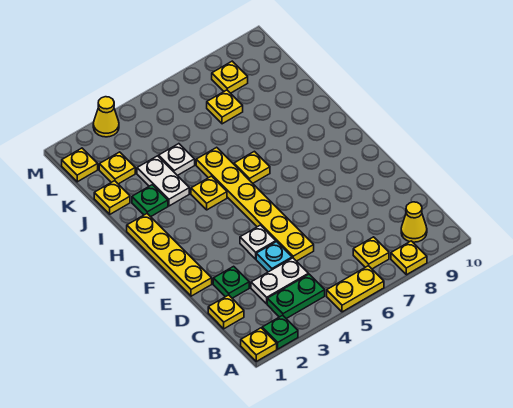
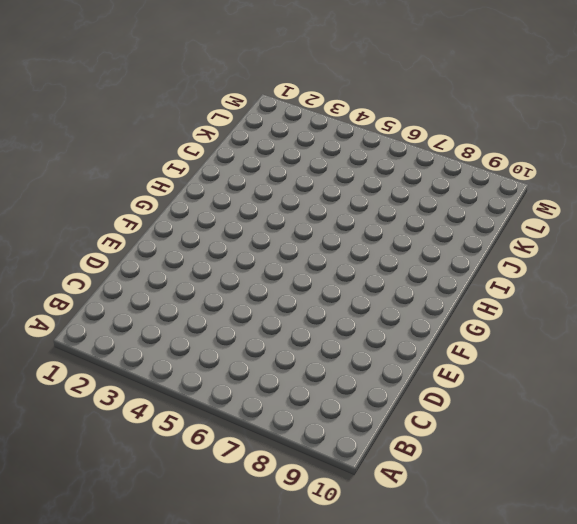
none -> yellow plate A1 level 1
none -> green plate A2 level 1
none -> yellow plate A5:A6 level 1

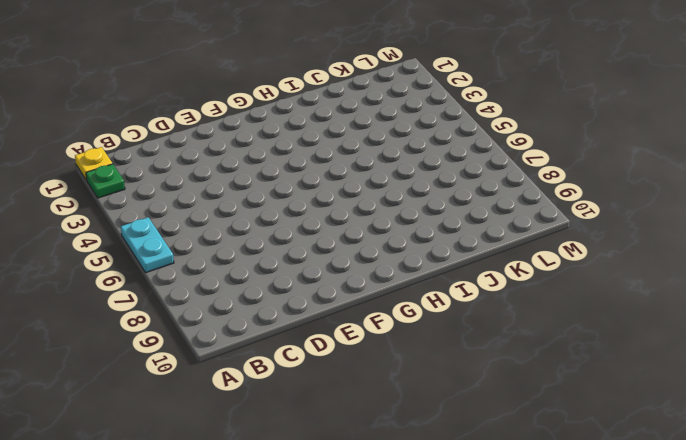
cyan plate A5:A6 level 1 -> yellow plate A5:A6 level 1
none -> yellow plate A8 level 1
none -> green plate B3:B4 level 1
none -> yellow plate B7 level 1

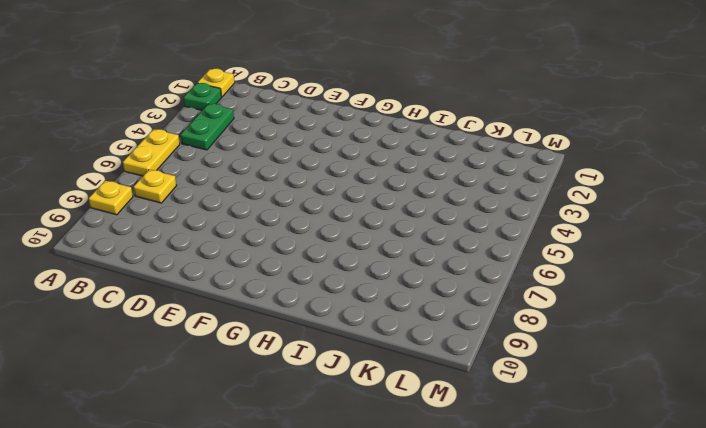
none -> yellow cone B9 level 1
none -> yellow plate C1 level 1
none -> white plate C3:C4 level 1

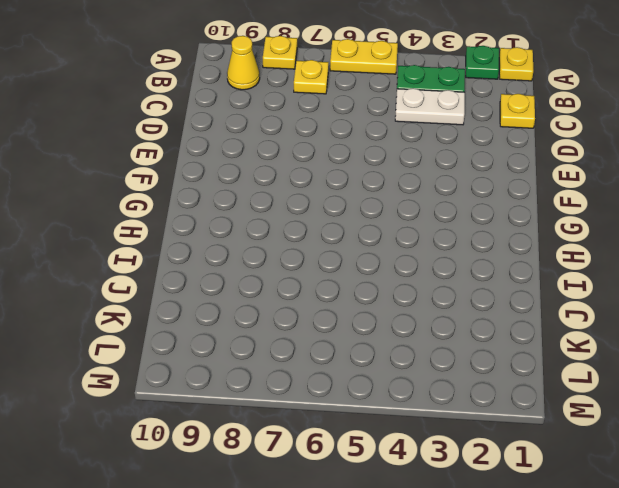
none -> green plate D2 level 1
none -> cyan plate D4 level 1
none -> yellow plate D5:I5 level 1

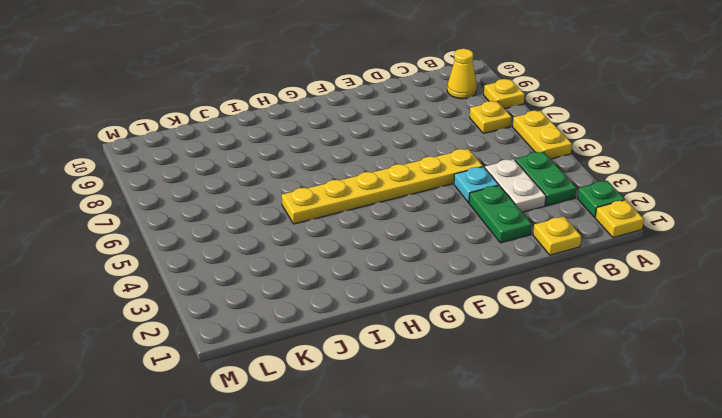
green plate D2:D3 level 1 -> green plate D2 level 1
none -> yellow plate E1:H1 level 1
none -> white plate E4 level 1
none -> yellow plate H4 level 1

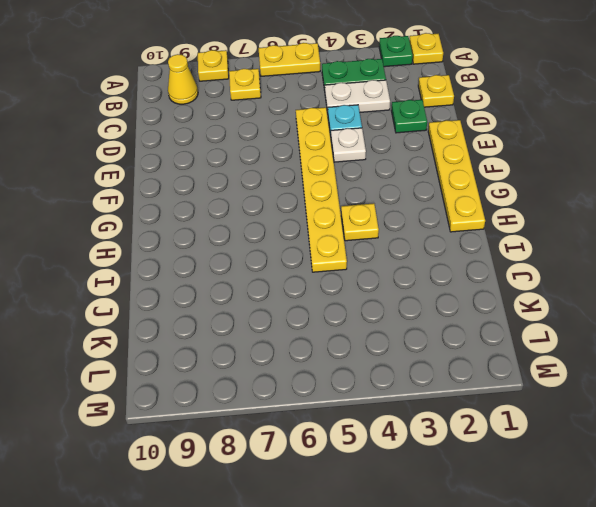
none -> yellow plate H6 level 1
none -> green plate I2 level 1
none -> white plate I3:J3 level 1

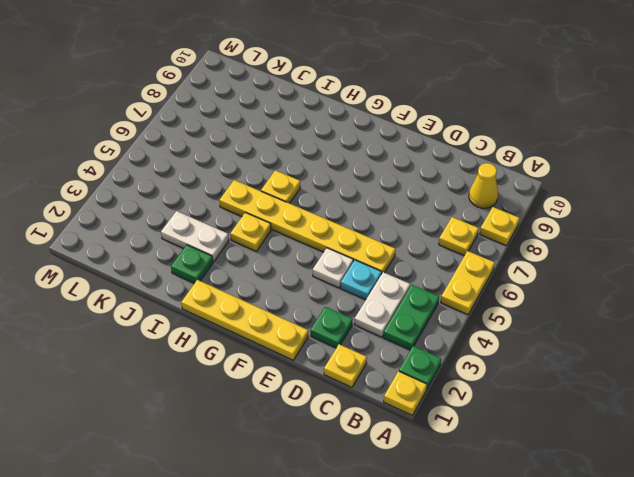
none -> yellow plate J1 level 1
none -> white plate J4 level 1
none -> yellow plate K2 level 1

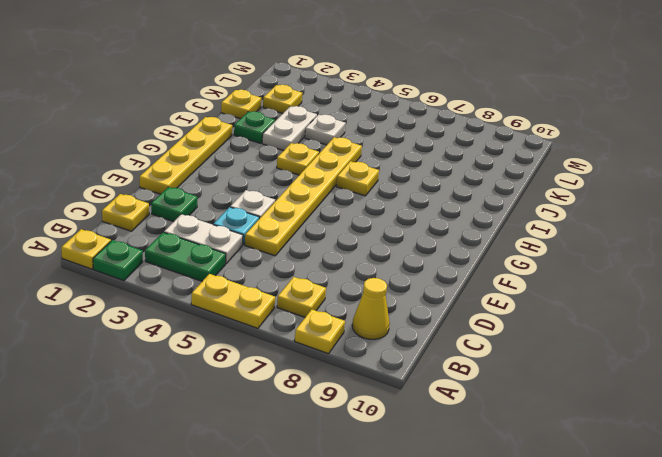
none -> yellow plate K7 level 1
none -> yellow plate L1 level 1
none -> yellow plate L8 level 1

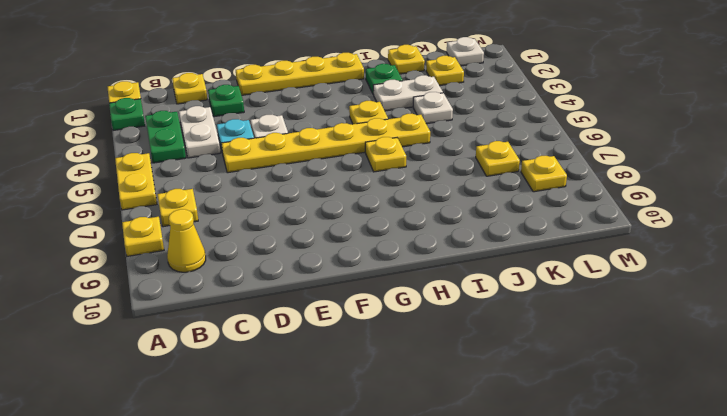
white plate L1 level 1 -> yellow plate L1 level 1
none -> yellow cone M3 level 1

